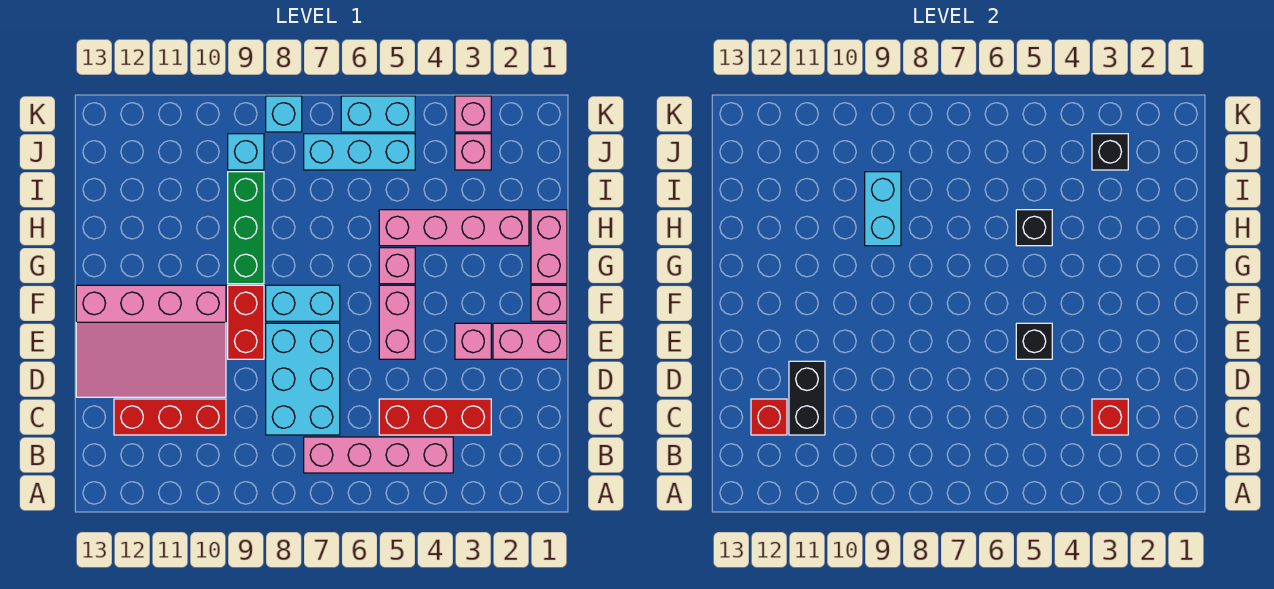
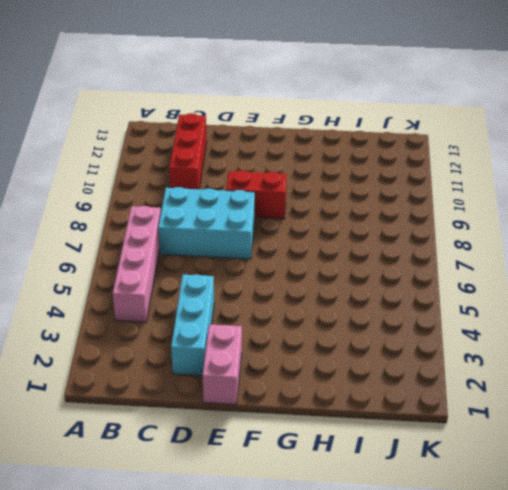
cyan brick D2:D4 level 1 -> cyan brick J5:J7 level 1
none -> red brick C3:C5 level 1
none -> pink slope D10:F13 level 1 top F
none -> pink brick E3 level 1

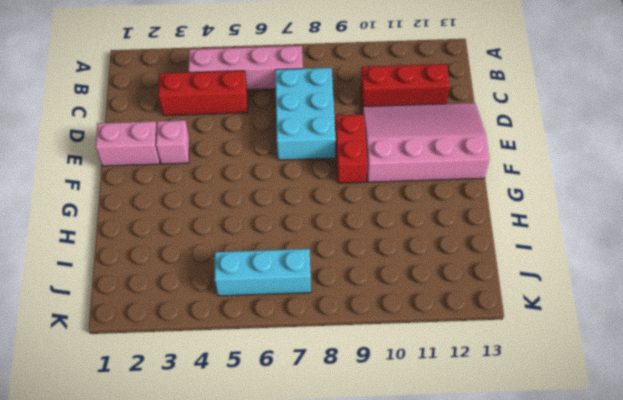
none -> pink brick E5:F5 level 1
none -> pink brick F1 level 1
none -> cyan brick F7:F8 level 1

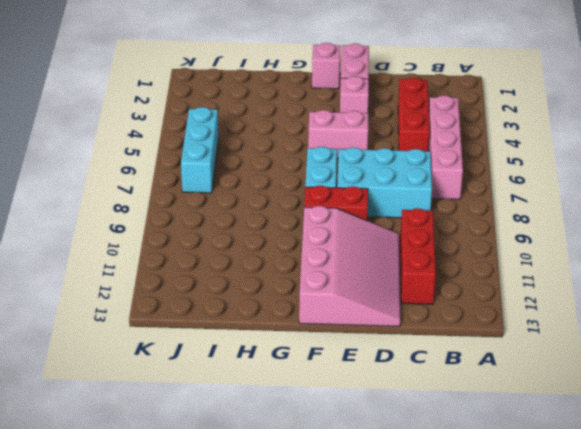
none -> pink brick G1:H1 level 1
none -> pink brick G5 level 1
none -> green brick G9:I9 level 1

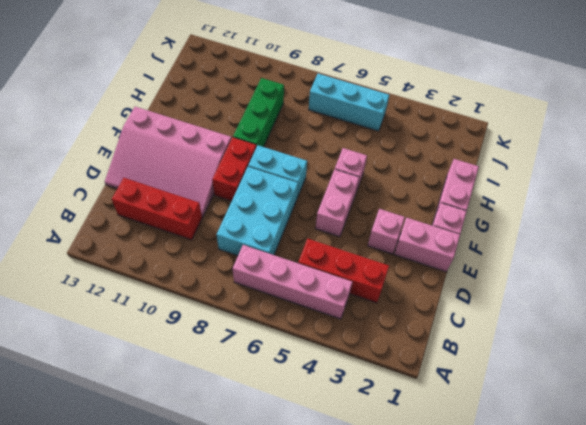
none -> pink brick H2:H5 level 1
none -> pink brick J3 level 1
none -> cyan brick J9 level 1

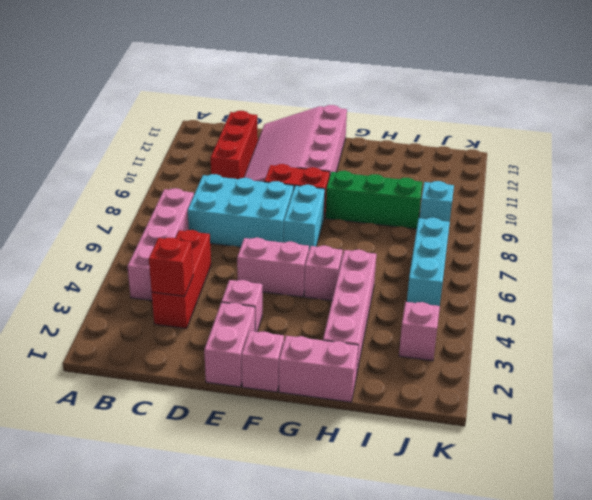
none -> pink brick K3 level 1
none -> cyan brick K5:K6 level 1
none -> cyan brick K8 level 1

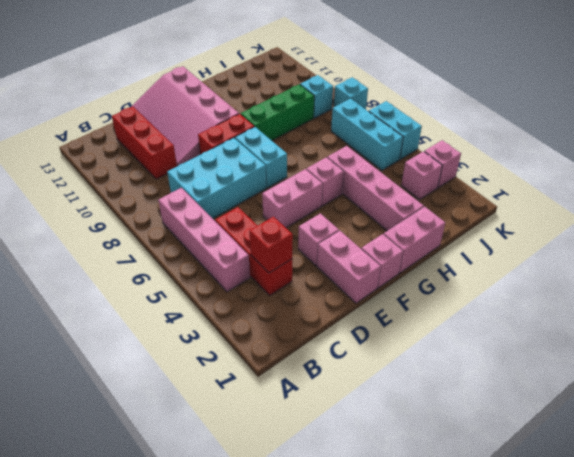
none -> black brick C11:D11 level 2
none -> red brick C12 level 2
none -> black brick E5 level 2

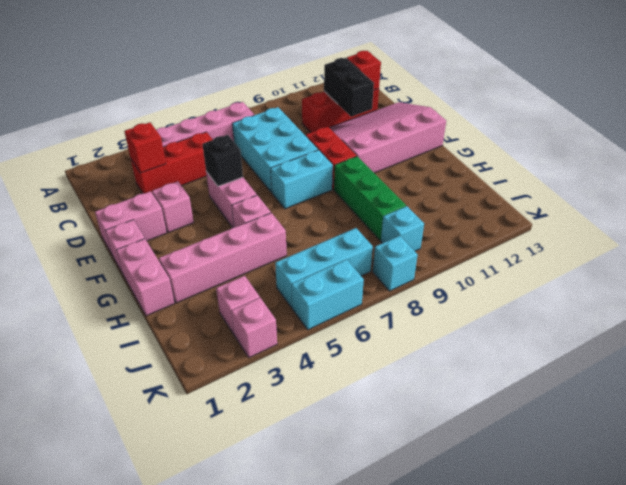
none -> black brick H5 level 2
none -> cyan brick H9:I9 level 2
none -> black brick J3 level 2

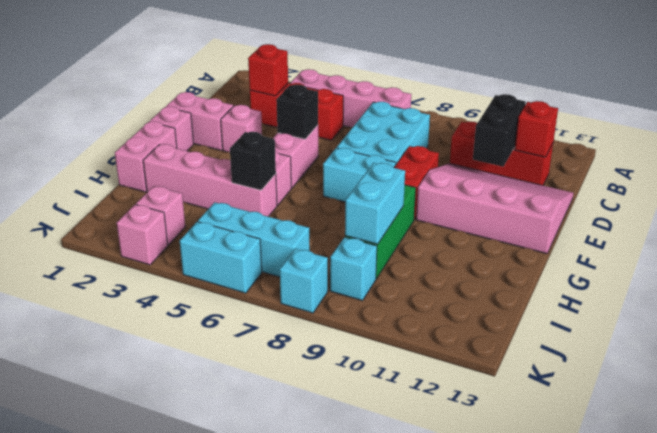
none -> black brick J3 level 2

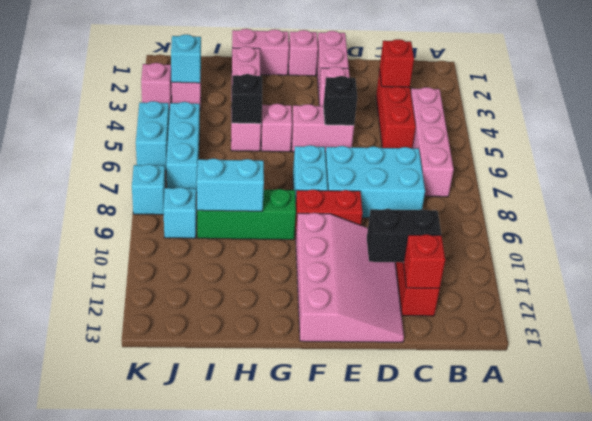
cyan brick J3 level 2 -> black brick J3 level 2

